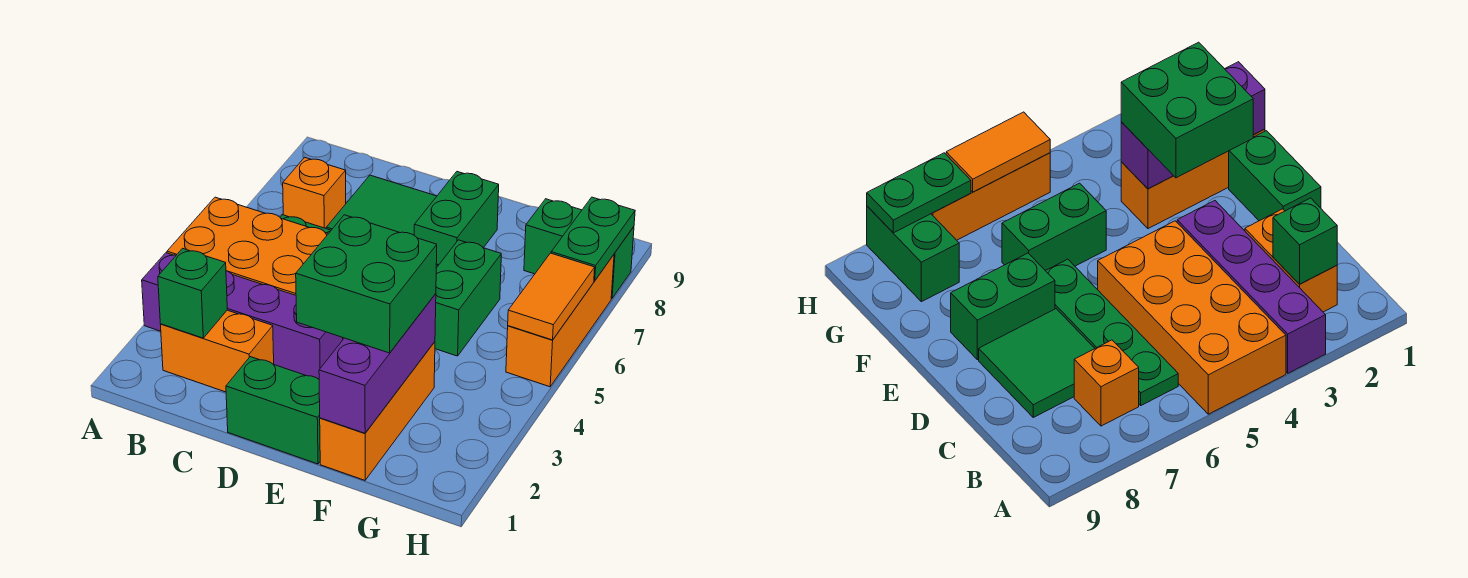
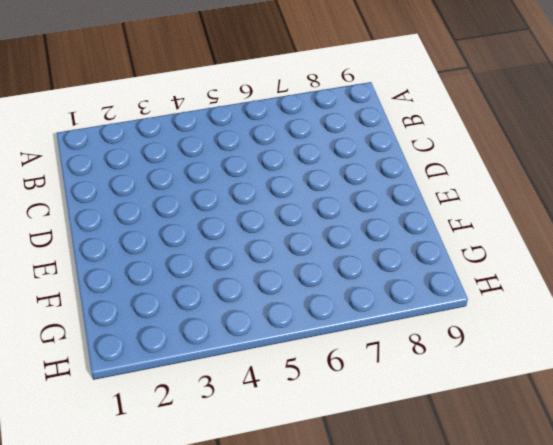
none -> purple brick A3:D3 level 1
none -> orange brick A4:D5 level 1
none -> orange brick B2:C2 level 1

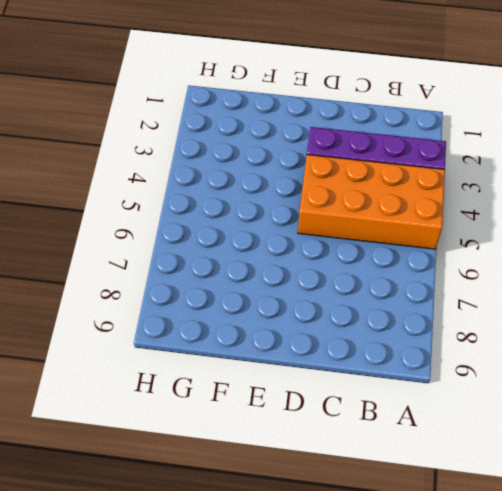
none -> orange brick B2:C2 level 1
none -> green plate B6:E6 level 1
none -> orange brick B7 level 1

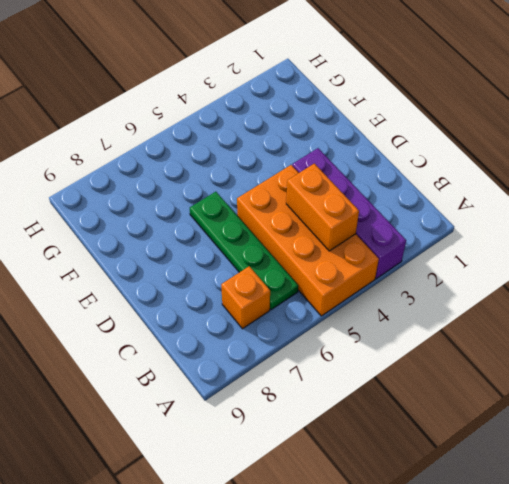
orange brick B4:C4 level 2 -> orange brick B2:C2 level 1
none -> green tile C7:D8 level 1
none -> green brick D1:E1 level 1
none -> green brick E7:E8 level 1

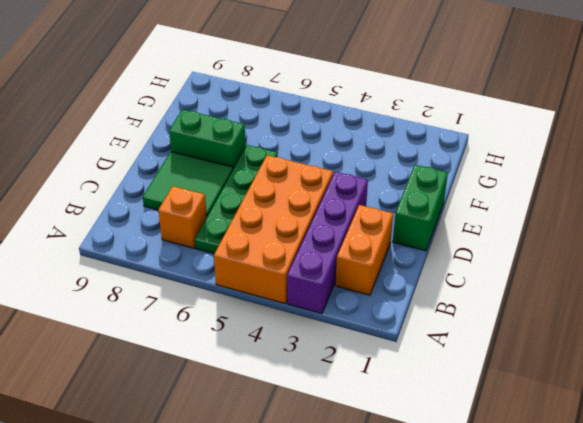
none -> orange brick F1:F3 level 1
none -> green brick F5:F6 level 1
none -> green brick G8:H8 level 1

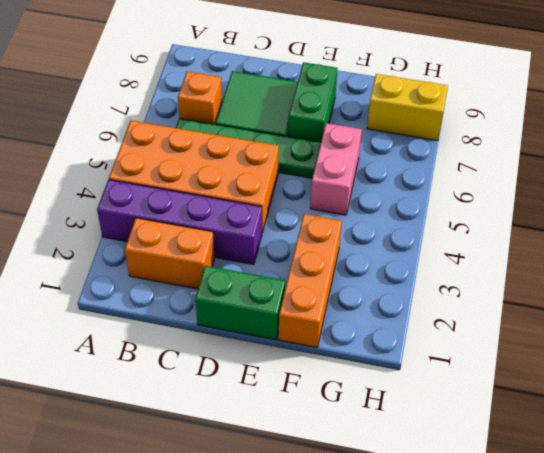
pink brick F5:F6 level 1 -> green brick F5:F6 level 1
yellow brick G8:H8 level 1 -> green brick G8:H8 level 1
none -> orange brick H5:H7 level 1
none -> green brick B2 level 2
none -> purple brick F1:F3 level 2

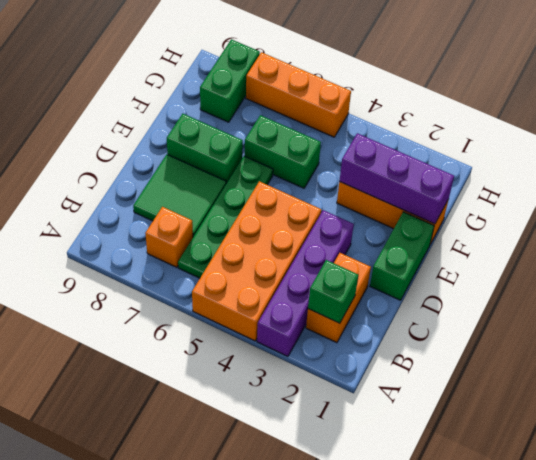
none -> orange tile H5:H6 level 2
none -> green plate H7:H8 level 2
none -> green brick E2:F3 level 3

